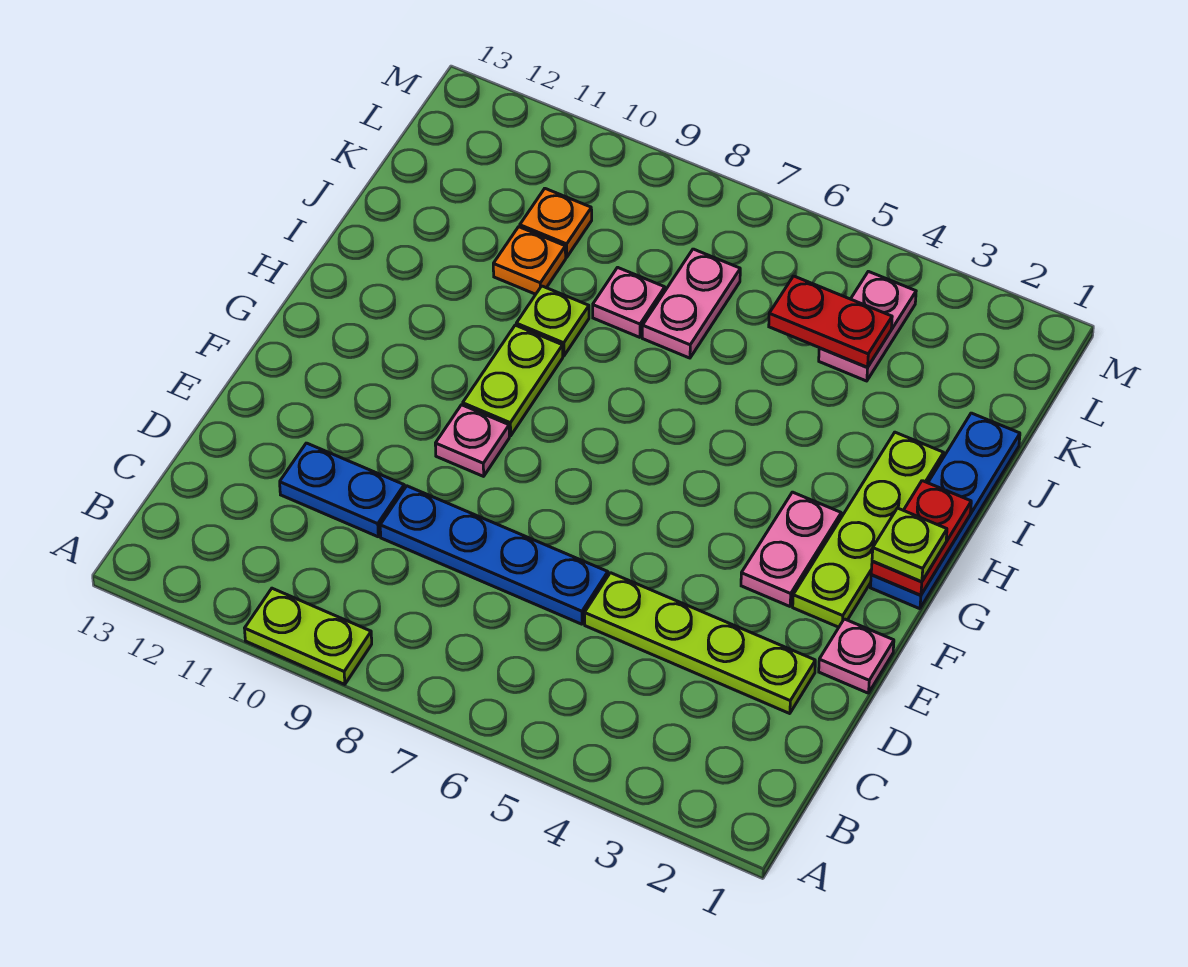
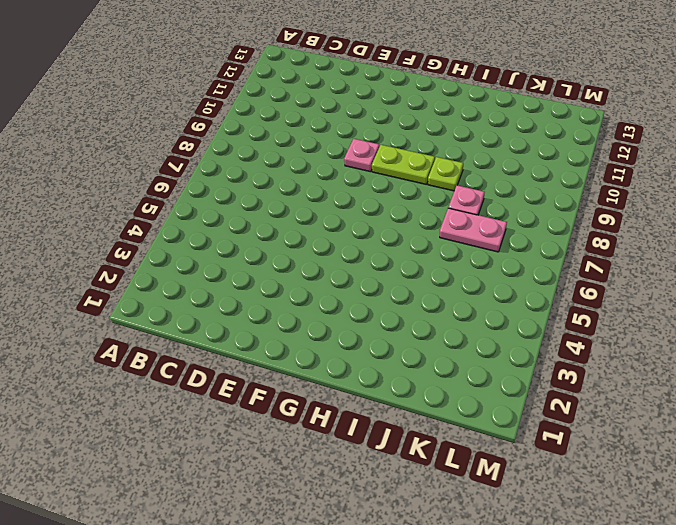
none -> lime plate A9:A10 level 1
none -> lime plate D2:D5 level 1
none -> blue plate D6:D9 level 1

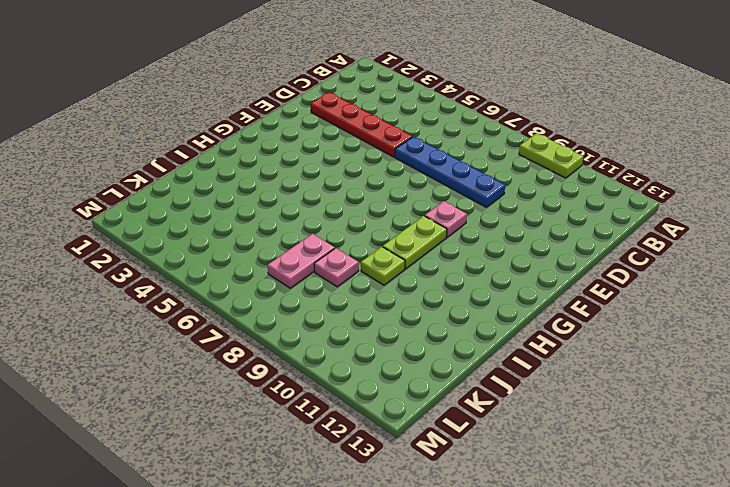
red plate D2:D5 level 1 -> lime plate D2:D5 level 1
none -> blue plate D10:D11 level 1
none -> pink plate E1 level 1
none -> lime plate F2:I2 level 1

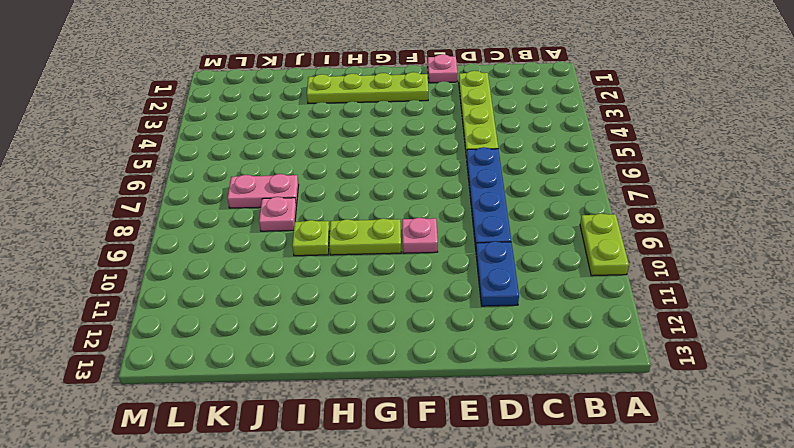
none -> pink plate F3:G3 level 1
none -> blue plate G1:J1 level 1
none -> orange plate J10 level 1

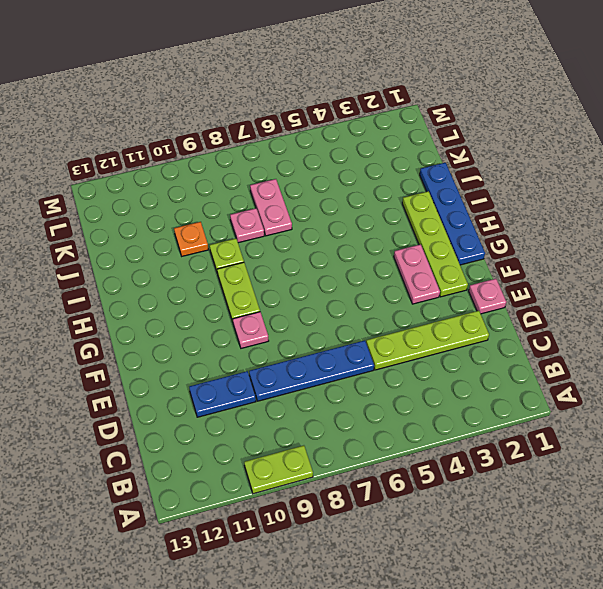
none -> pink plate K4:L4 level 1
none -> orange plate K10 level 1
none -> red plate G1:H1 level 2

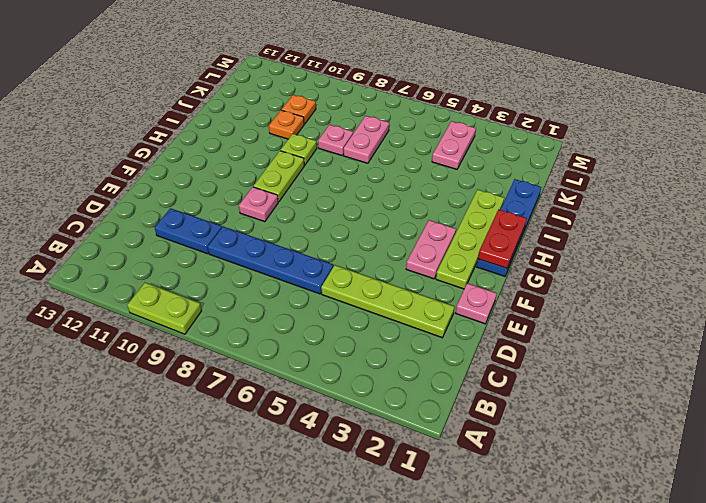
none -> red plate K4:K5 level 2
none -> lime plate G1 level 3

